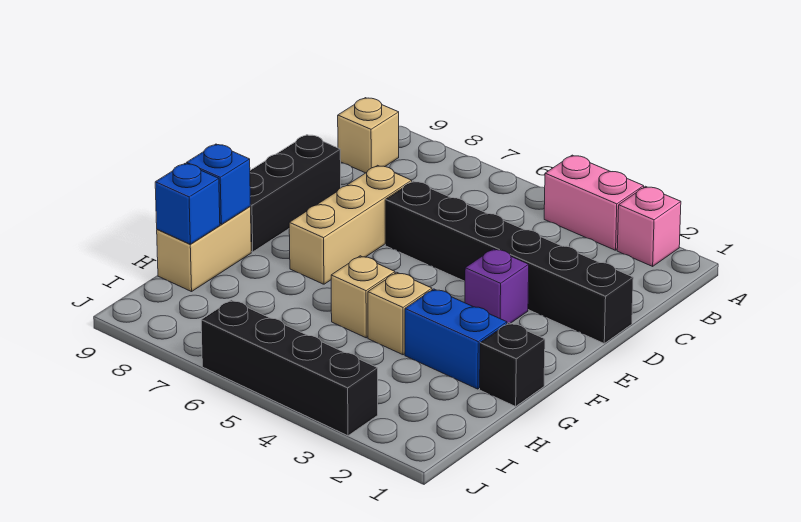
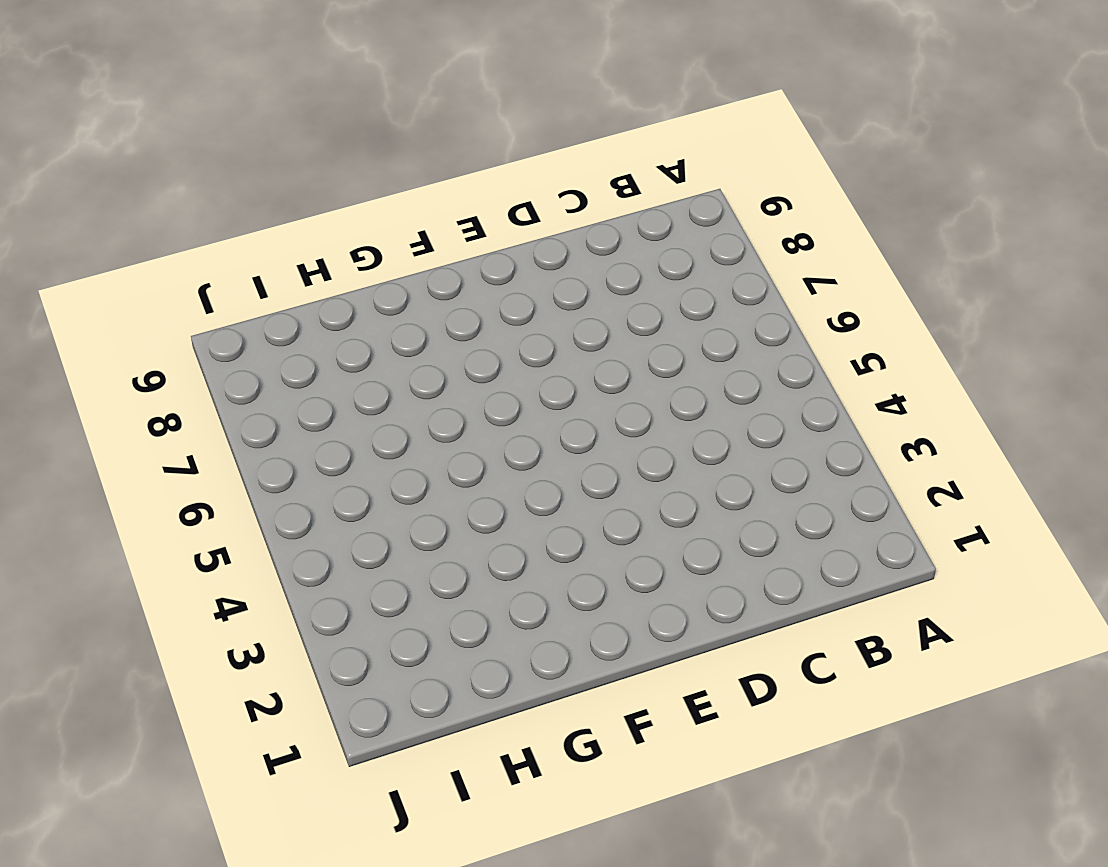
none -> pink brick A2 level 1
none -> pink brick A3:A4 level 1
none -> tan brick B9 level 1

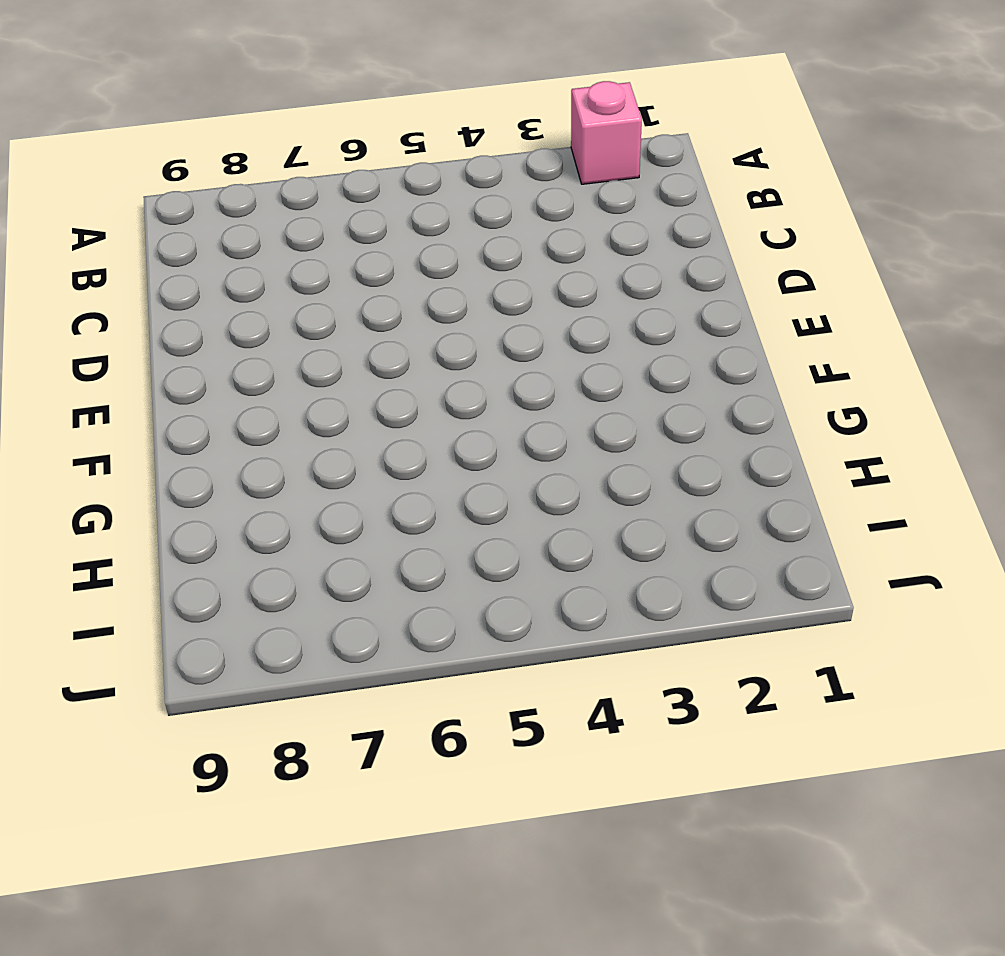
none -> pink brick A3:A4 level 1
none -> tan brick B9 level 1
none -> black brick D1:D6 level 1

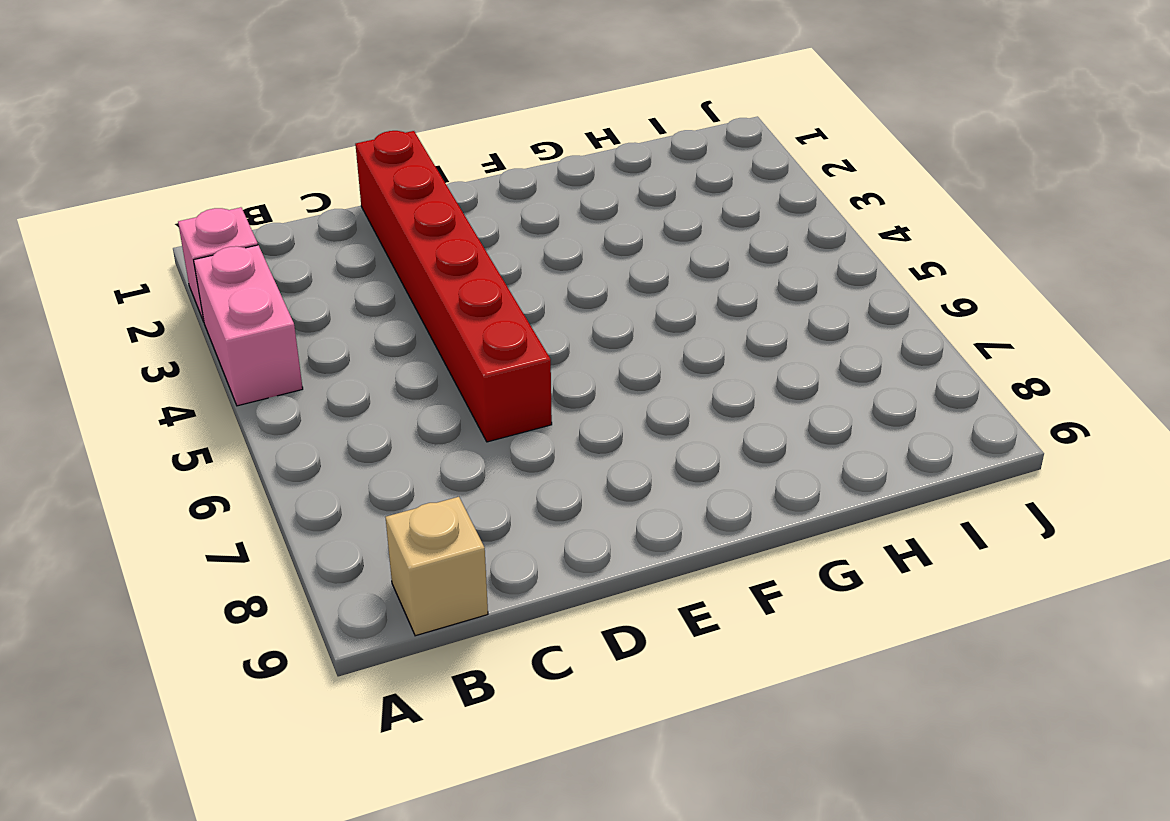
red brick D1:D6 level 1 -> black brick D1:D6 level 1
none -> tan brick D7:F7 level 1
none -> black brick D9:F9 level 1
none -> purple brick E3 level 1

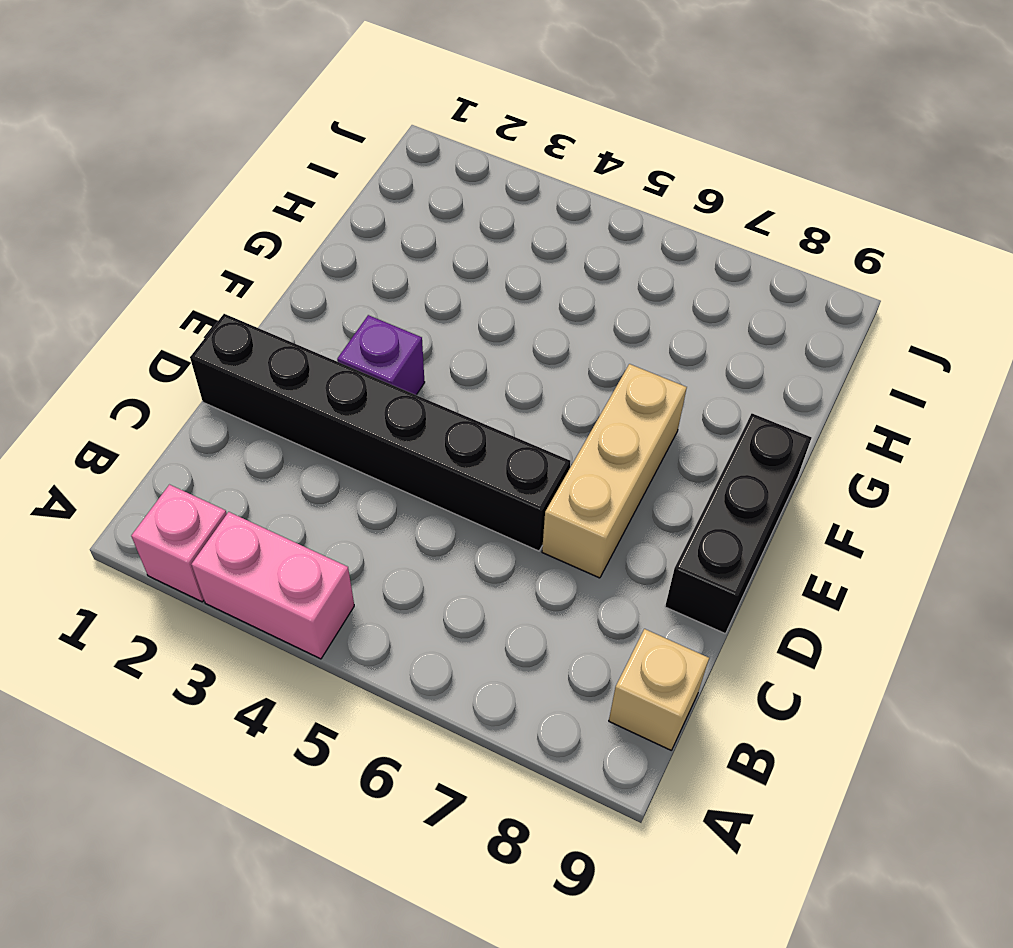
none -> black brick G1 level 1
none -> blue brick G2:G3 level 1
none -> tan brick G4 level 1

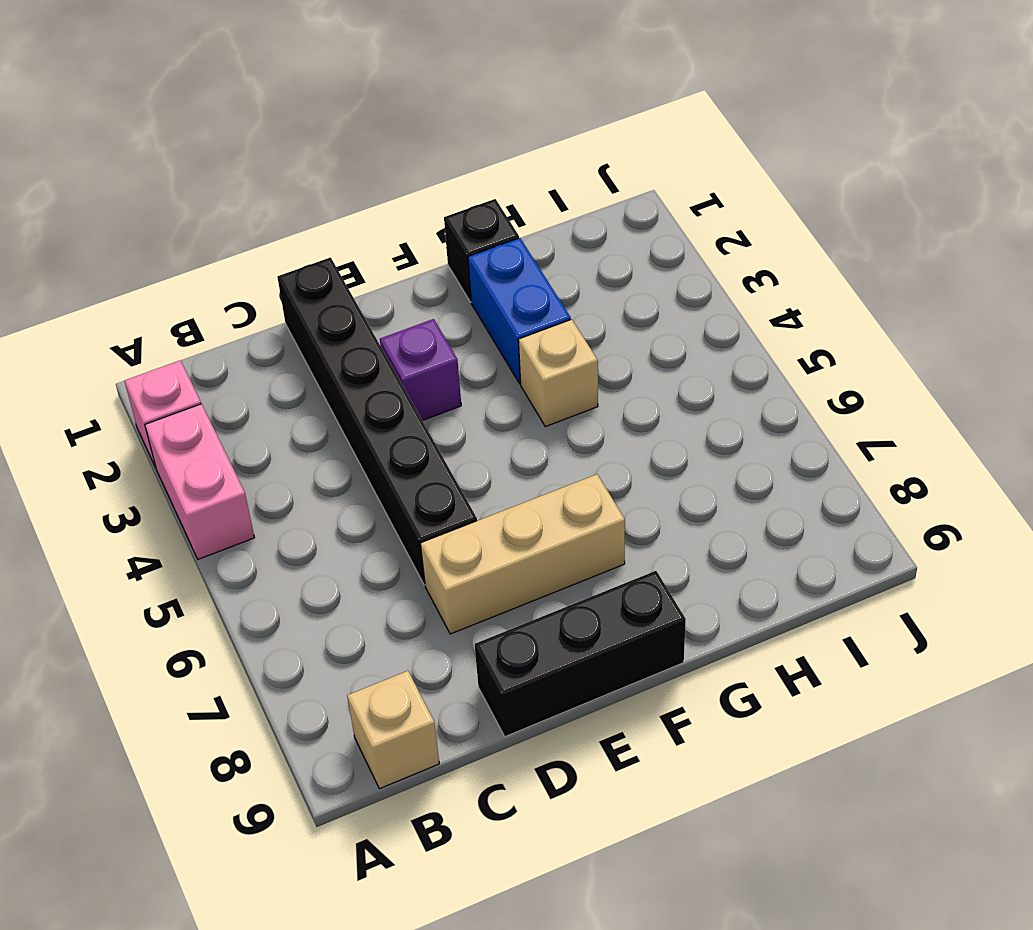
none -> tan brick G5 level 1
none -> tan brick G9:H9 level 1
none -> black brick J3:J6 level 1

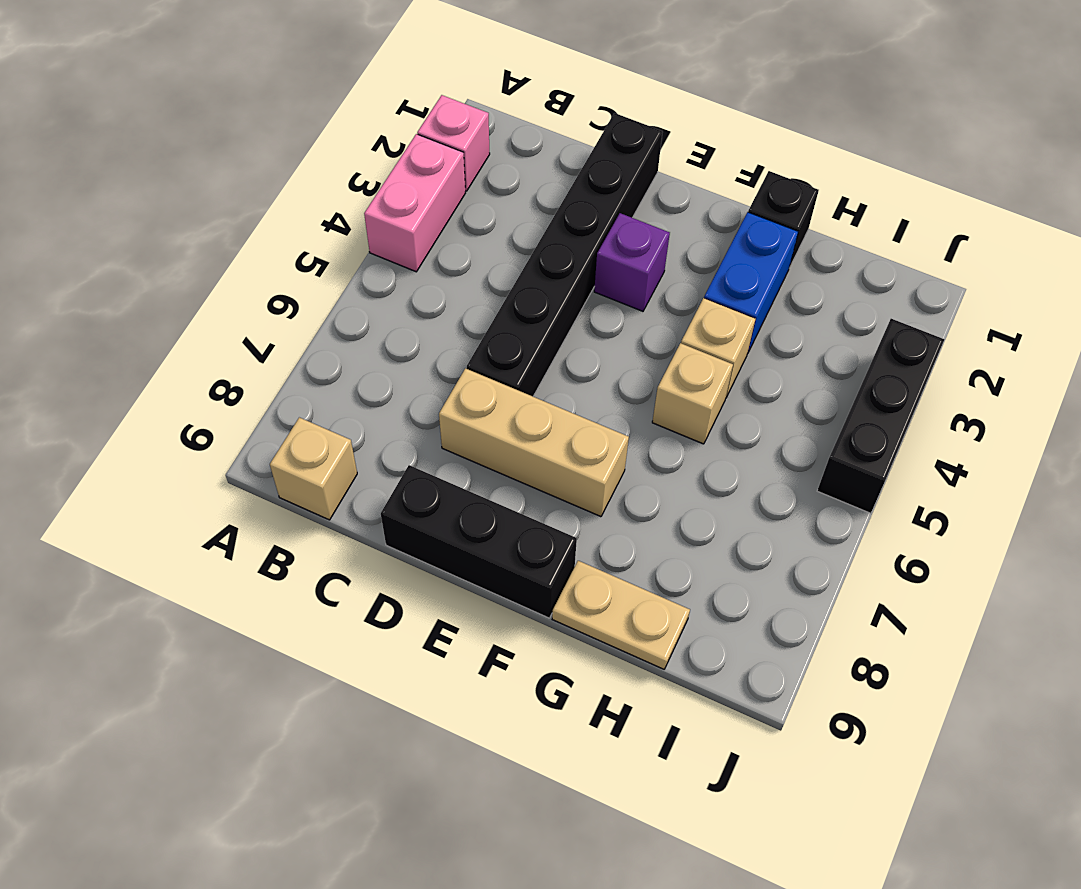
tan plate G9:H9 level 1 -> tan brick G9:H9 level 1
black brick J3:J5 level 1 -> black brick J3:J6 level 1
none -> blue brick G9 level 2
none -> blue brick H9 level 2

